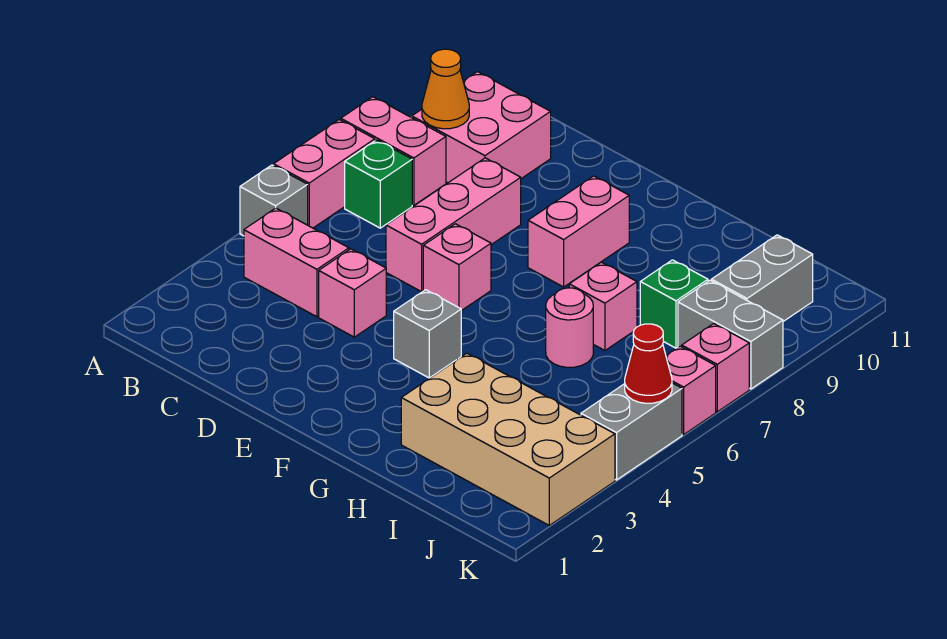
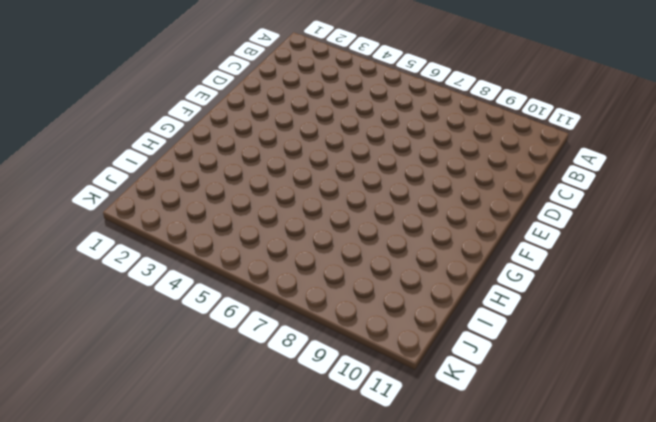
none -> grey brick A5 level 1
none -> pink brick A6:A7 level 1
none -> pink brick A8:B8 level 1

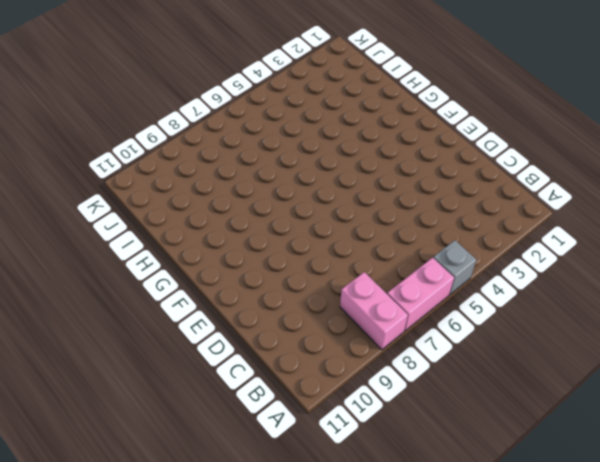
none -> pink brick B4:C4 level 1
none -> green brick B7 level 1
none -> pink brick B9:C10 level 1

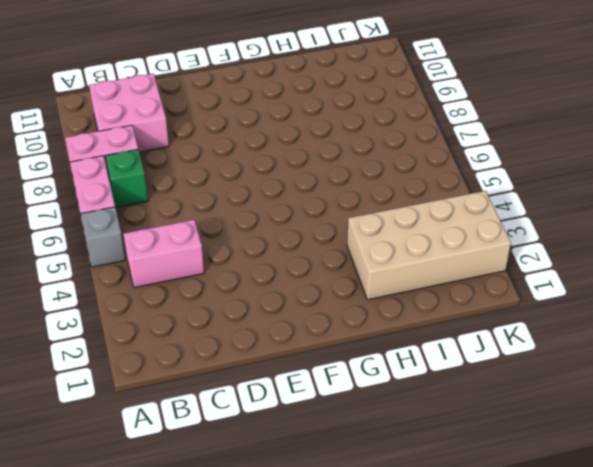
none -> pink brick D4 level 1
none -> pink brick D6:D8 level 1
none -> pink brick E6 level 1

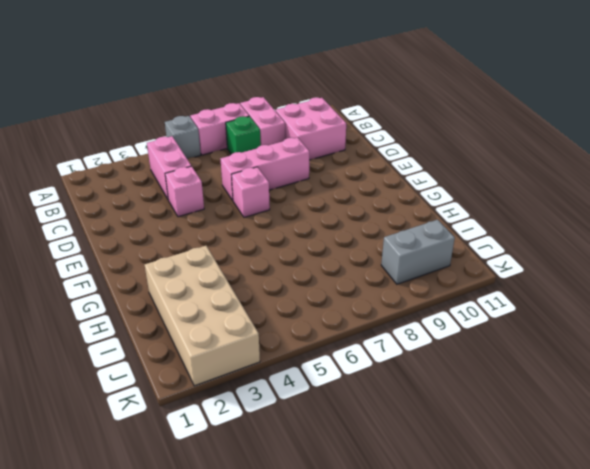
none -> grey brick F4 level 1
none -> pink brick F8:F9 level 1
none -> pink round brick H6 level 1

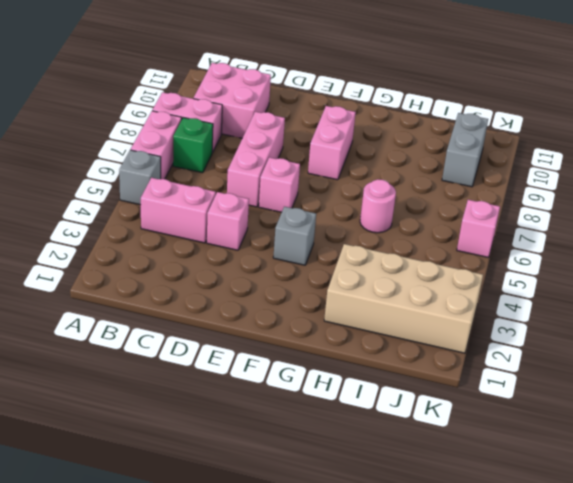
none -> pink brick H7 level 1
none -> green brick I8 level 1
none -> grey brick J8:K8 level 1

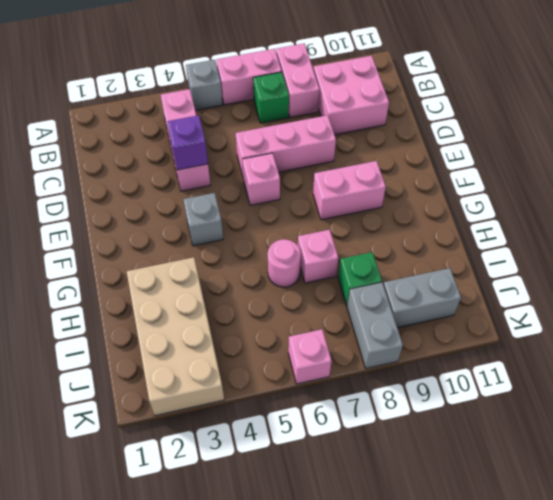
purple brick D4 level 2 -> none
none -> grey brick K4:K5 level 1
none -> pink brick K7 level 1
none -> orange cone B9 level 2

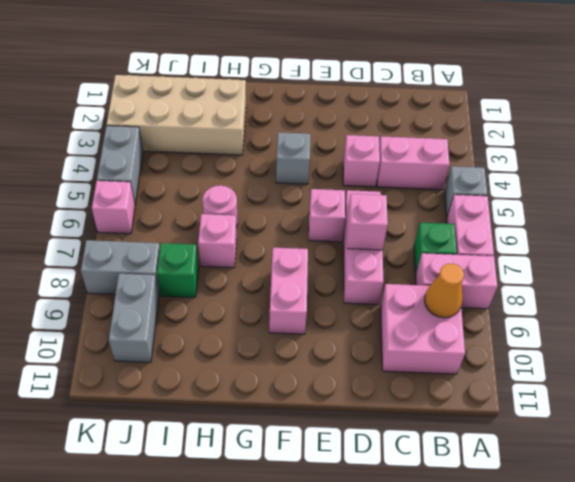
pink brick D7 level 2 -> pink brick K7 level 1
none -> red cone K5 level 2

